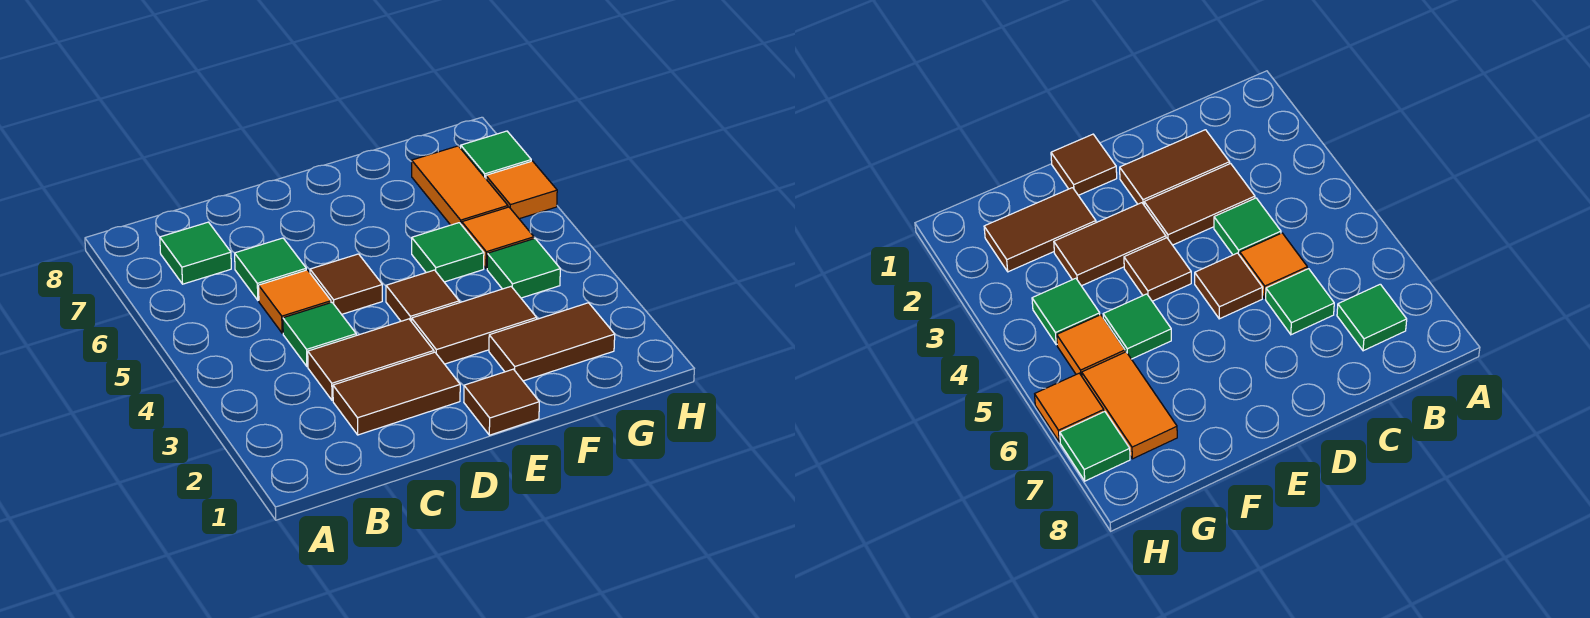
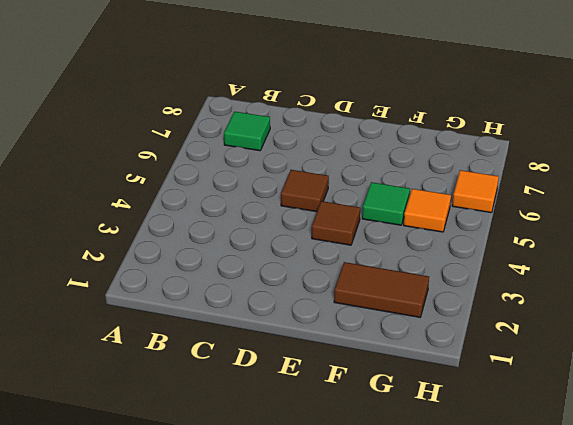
none -> brown tile C2:D2 level 1
none -> brown tile C3:D3 level 1
none -> green tile C4 level 1

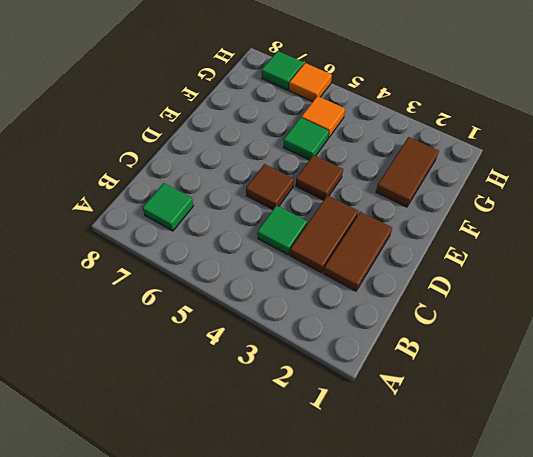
none -> orange tile C5 level 1
none -> green tile C6 level 1
none -> brown tile E1 level 1

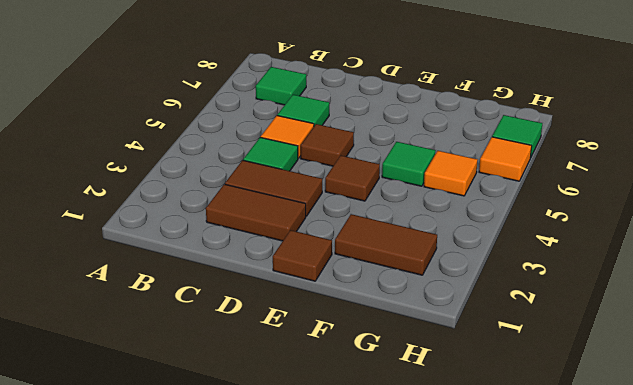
none -> brown tile E3:F3 level 1
none -> green tile G4 level 1
none -> orange tile G6:G7 level 1

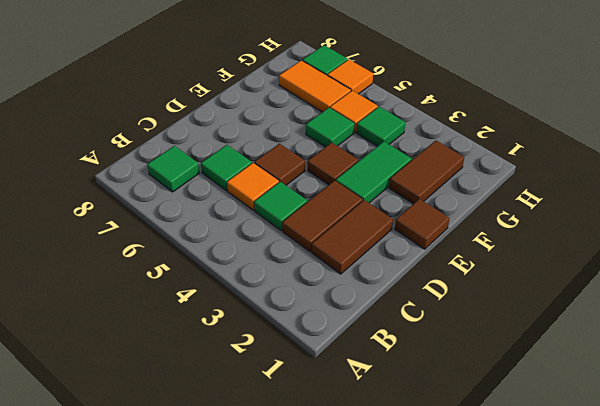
green tile E3:F3 level 1 -> brown tile E3:F3 level 1

